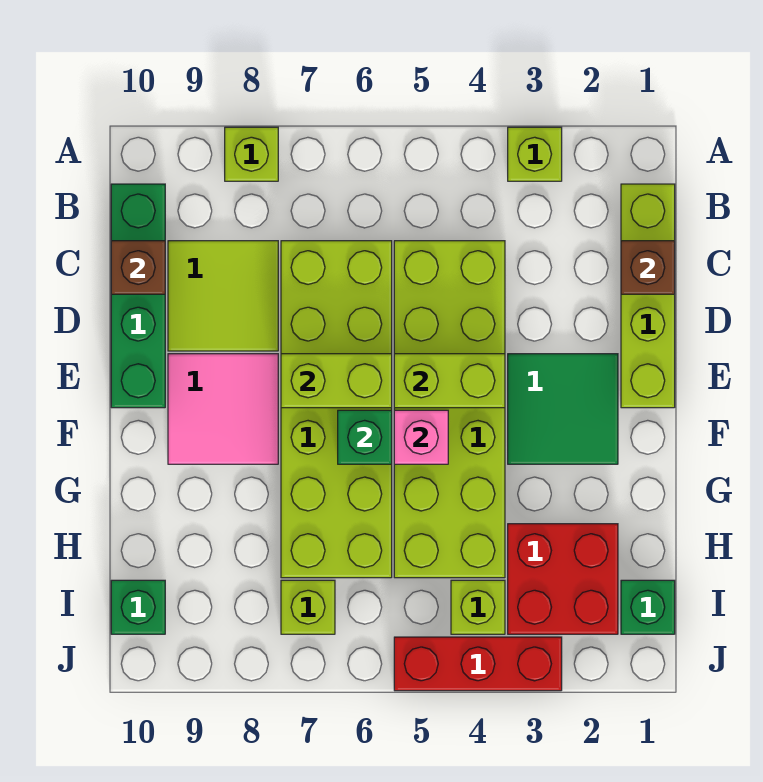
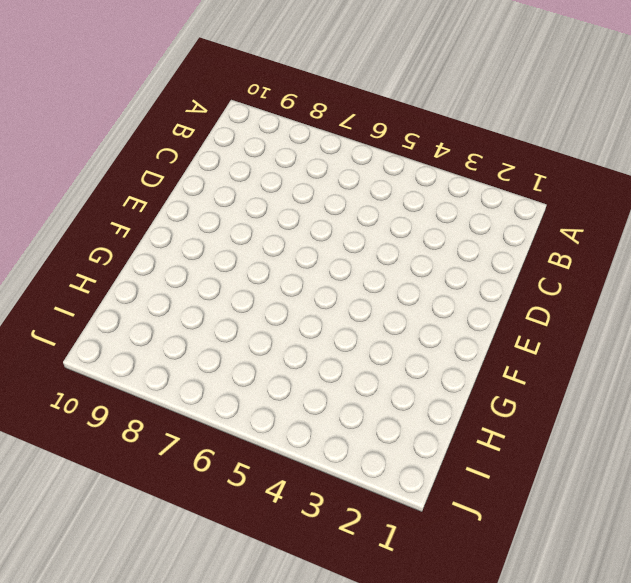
none -> lime brick A3 level 1
none -> lime brick A8 level 1
none -> lime brick B1:E1 level 1

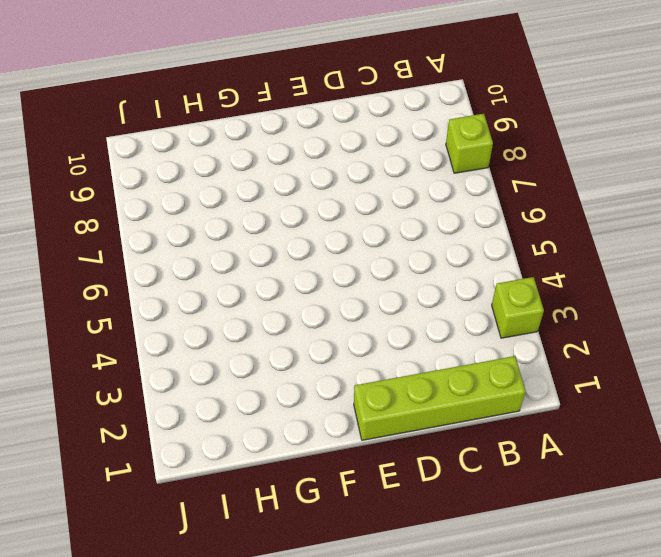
none -> green brick B10:E10 level 1
none -> lime brick C4:H5 level 1
none -> lime brick C6:H7 level 1

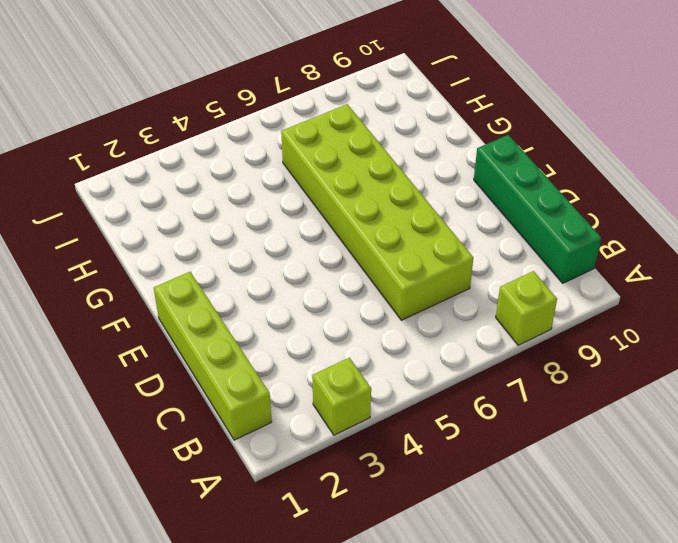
none -> lime brick C4:H5 level 1
none -> lime tile C8:D9 level 1
none -> green tile E2:F3 level 1

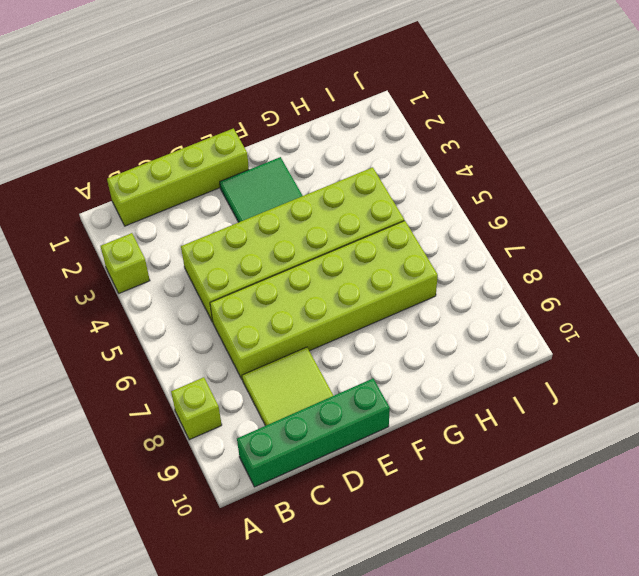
none -> pink tile E8:F9 level 1
none -> red brick H2:I3 level 1
none -> green brick I1 level 1

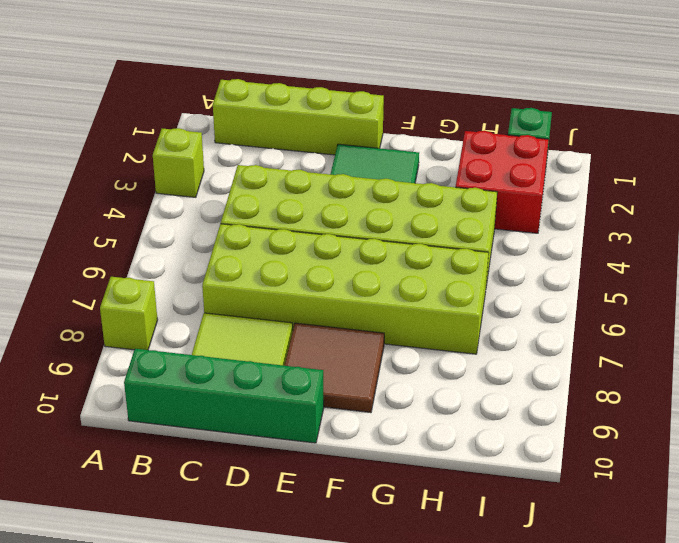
brown tile E8:F9 level 1 -> pink tile E8:F9 level 1
none -> lime brick I4 level 1
none -> lime brick I7 level 1
none -> green brick I10 level 1

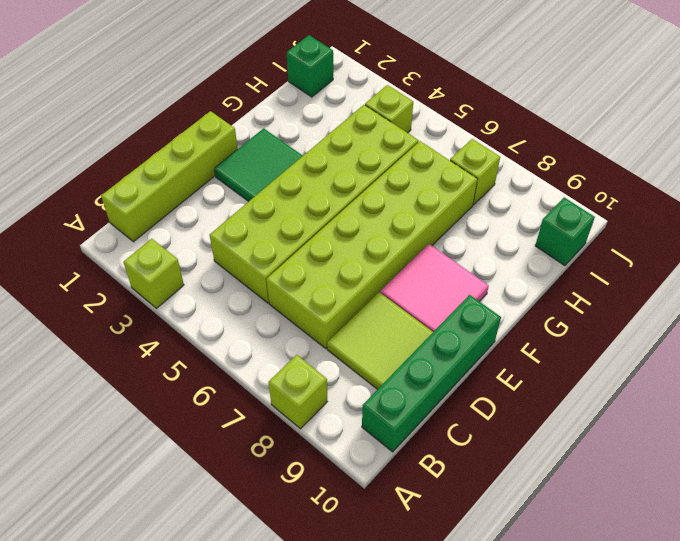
none -> red brick H2:I3 level 1
none -> red brick J3:J5 level 1
none -> brown brick C1 level 2

